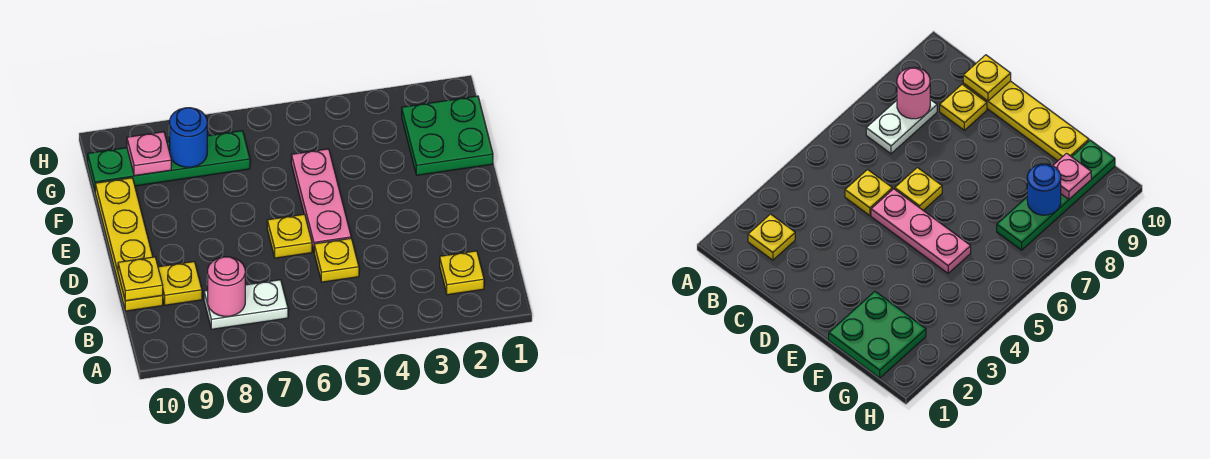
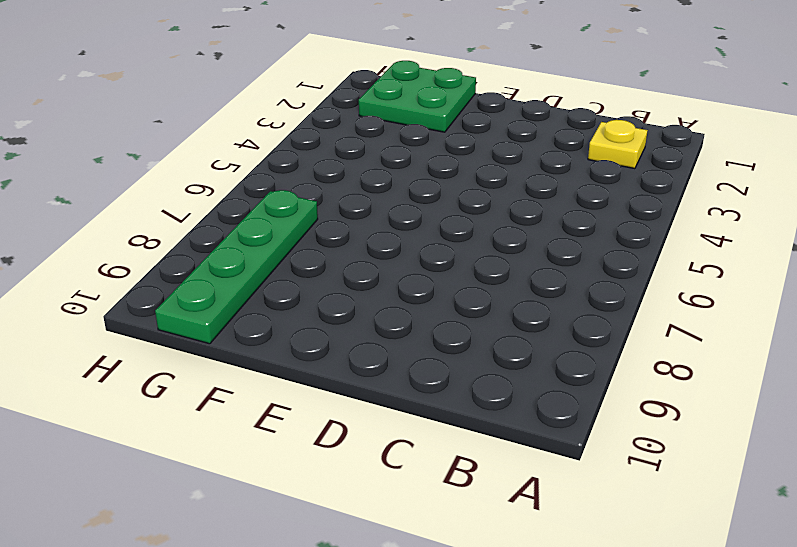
none -> white plate B7:B8 level 1
none -> yellow plate C5 level 1
none -> yellow plate C9 level 1

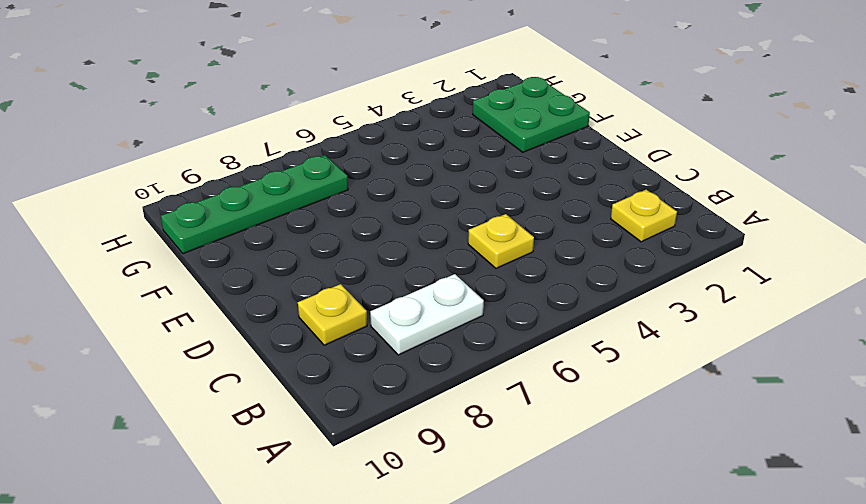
none -> yellow plate C10:F10 level 1
none -> pink plate D5:F5 level 1
none -> yellow plate D6 level 1

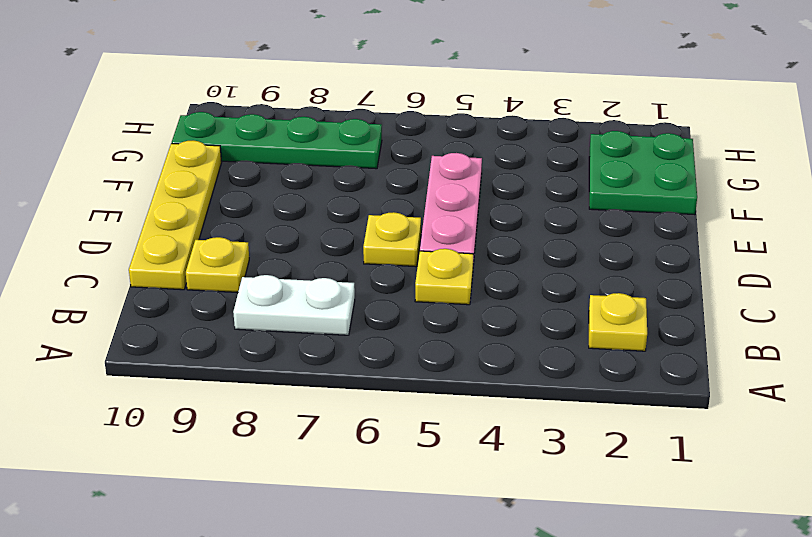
none -> pink round brick B8 level 2
none -> yellow plate C10 level 2
none -> blue round brick G8 level 2

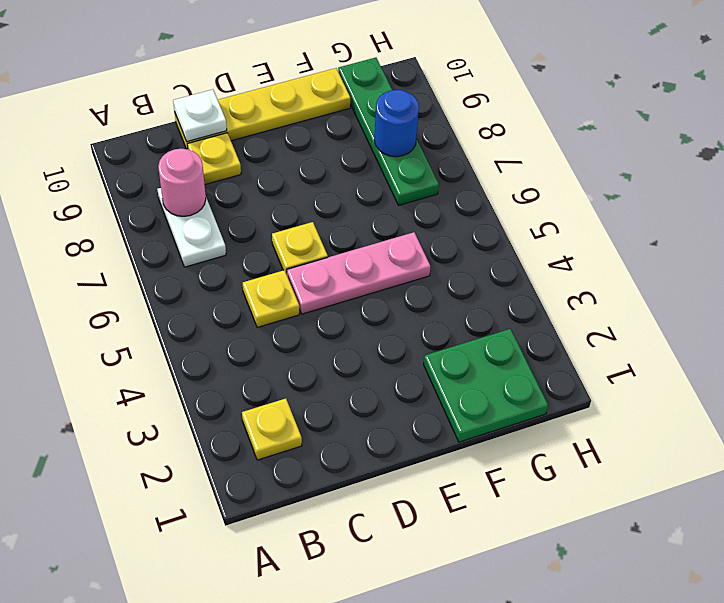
white plate C10 level 2 -> yellow plate C10 level 2
none -> pink plate G9 level 2

